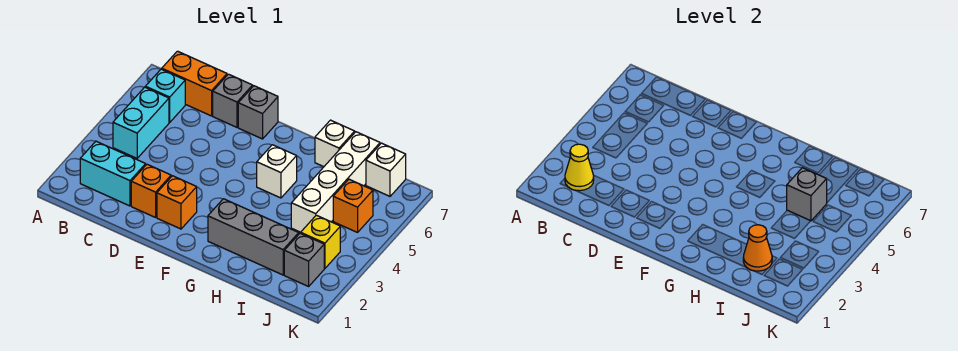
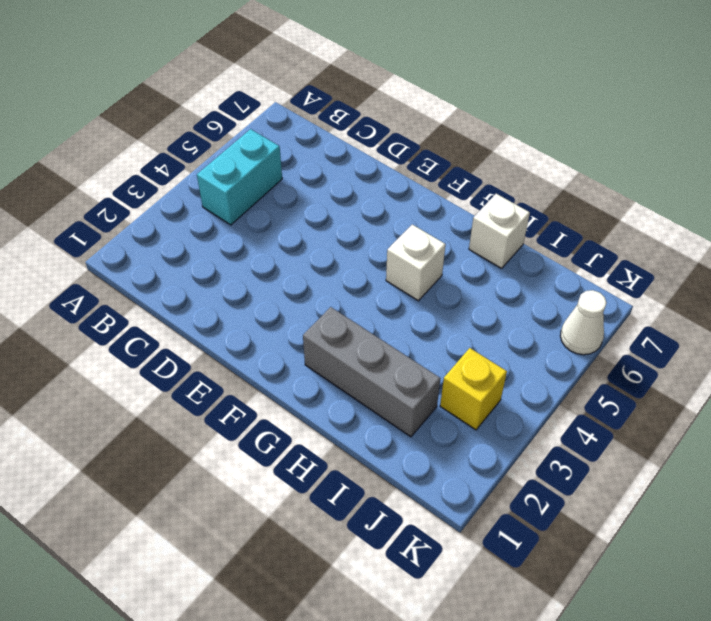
white cone K6 level 1 -> none
none -> cyan brick B2:C2 level 1
none -> cyan brick B6 level 1
none -> orange brick B7:C7 level 1

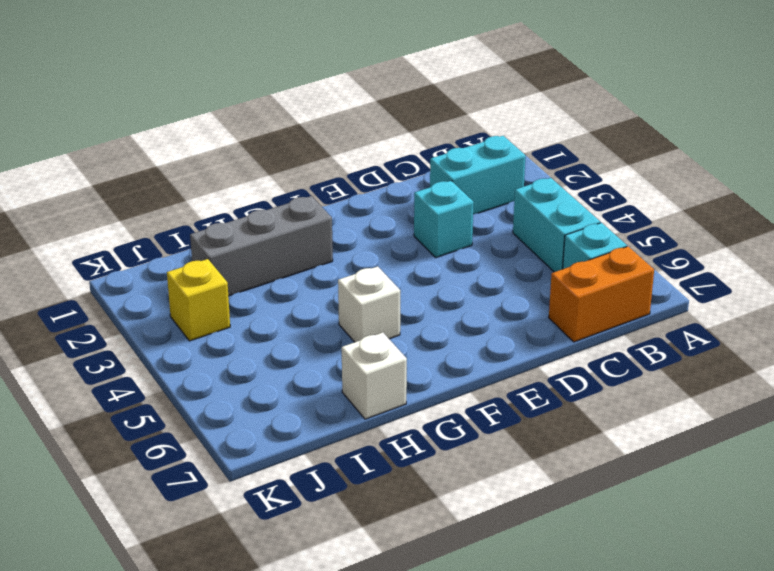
cyan brick D3 level 1 -> none
none -> orange brick D2 level 1
none -> grey brick D7 level 1
none -> orange brick E2 level 1

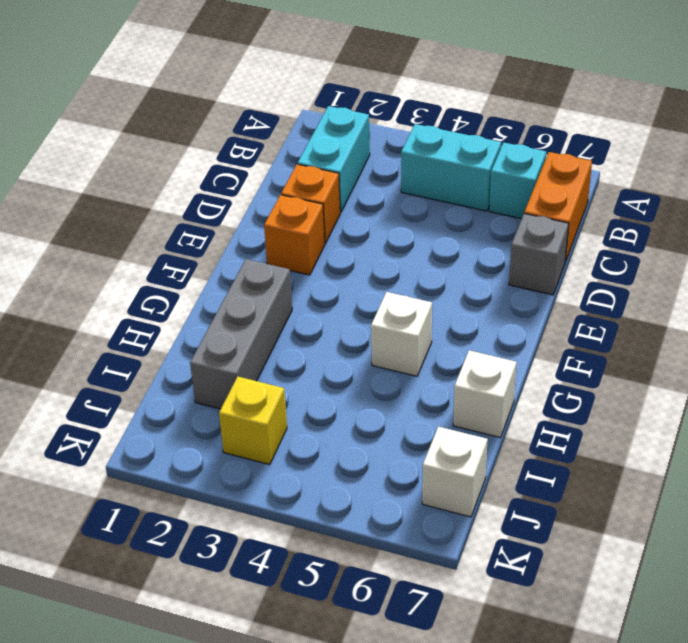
none -> grey brick E7 level 1
none -> white brick I4:I7 level 1
none -> grey brick J2 level 1

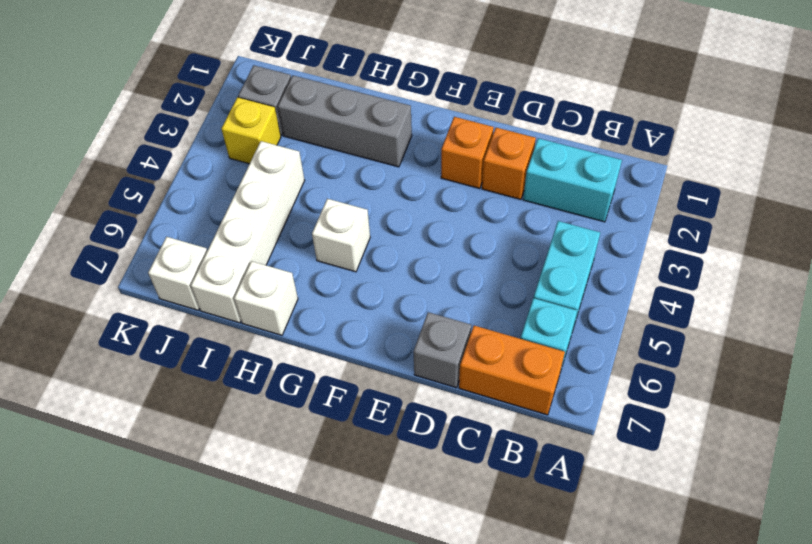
none -> grey brick E7 level 1
none -> orange brick J5 level 1
none -> yellow cone B2 level 2

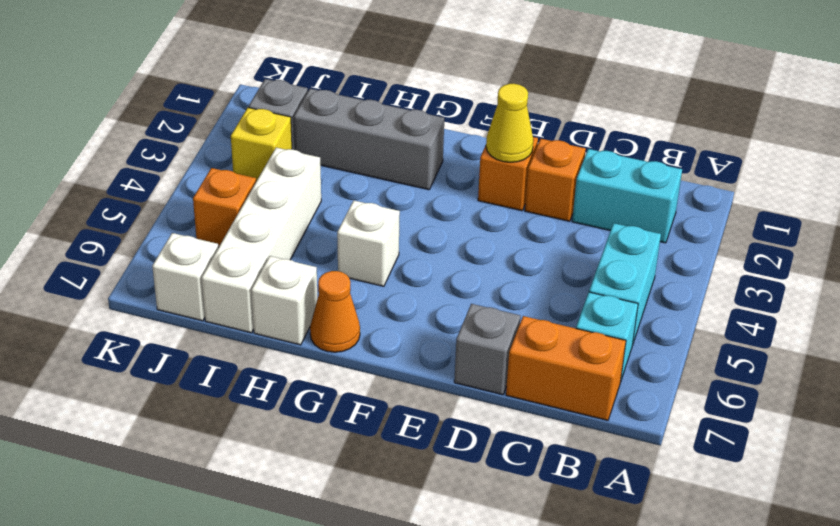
yellow cone E2 level 2 -> yellow cone B2 level 2
orange cone G7 level 1 -> orange cone I2 level 2
none -> grey brick E7 level 1
none -> grey brick I5 level 2

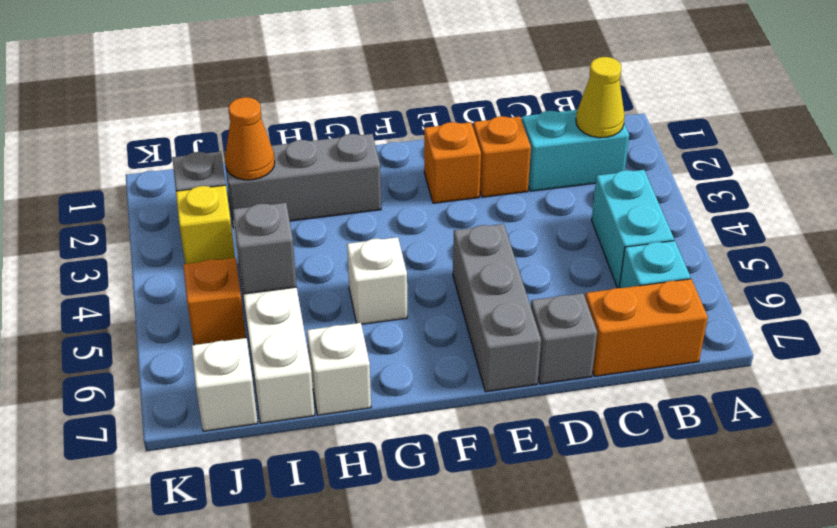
grey brick E5:E7 level 1 -> grey brick E7 level 1

